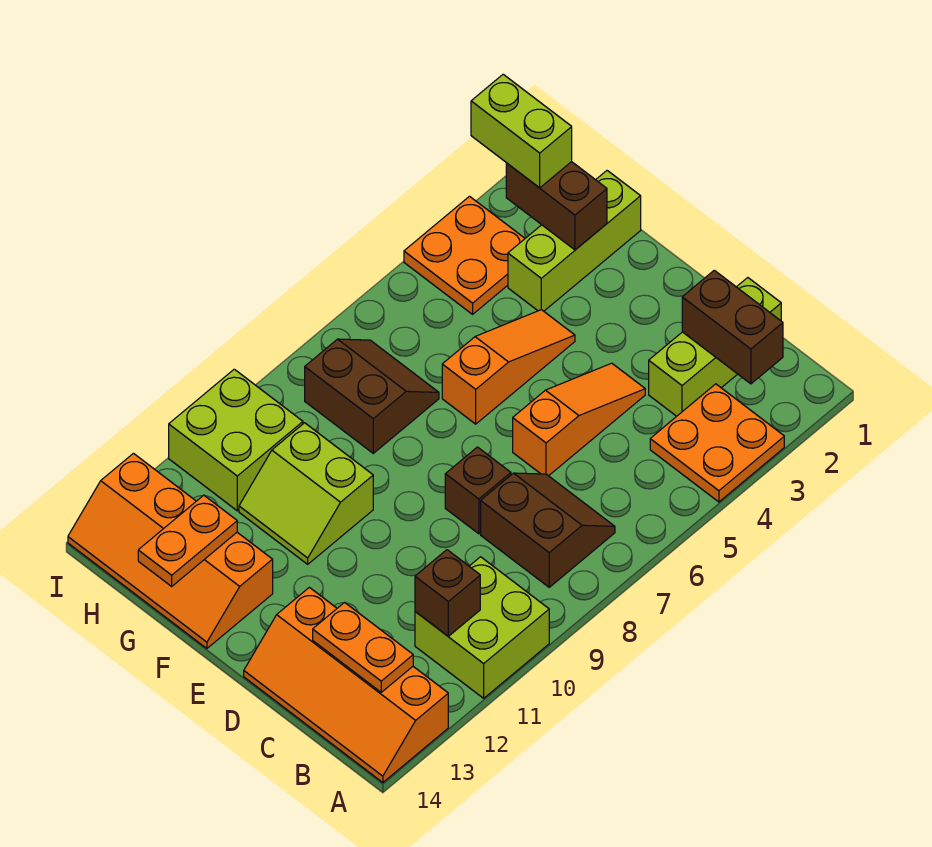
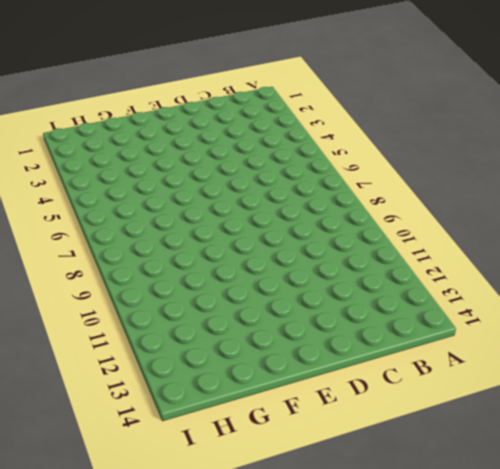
none -> orange plate A3:B4 level 1
none -> lime brick A10:B11 level 1
none -> orange slope A13:D14 level 1 top 13

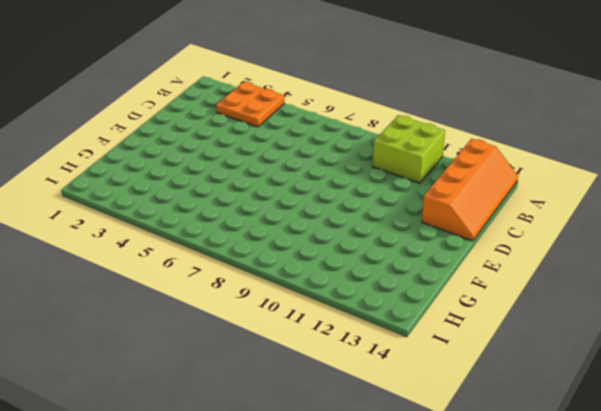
none -> brown slope B7:C8 level 1 top 8
none -> lime brick C1:C3 level 1
none -> orange slope D4:D6 level 1 top 6

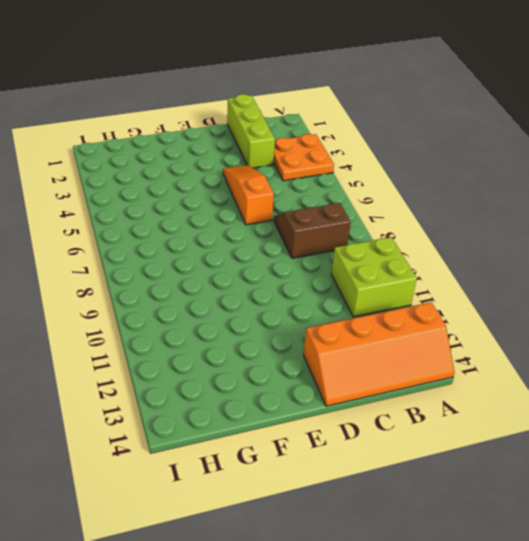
none -> brown brick D8 level 1
none -> orange slope F4:F6 level 1 top 6
none -> lime slope F10:G11 level 1 top 10

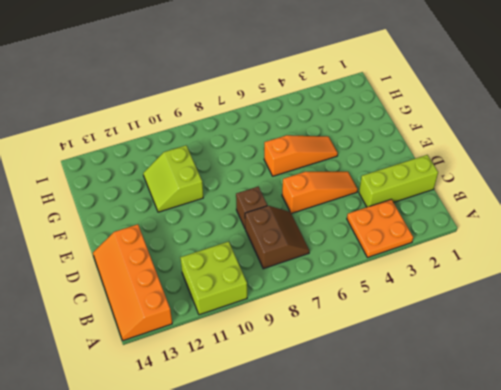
none -> orange slope F13:I14 level 1 top 13
none -> lime brick G1:G3 level 1
none -> brown slope G7:H8 level 1 top 8

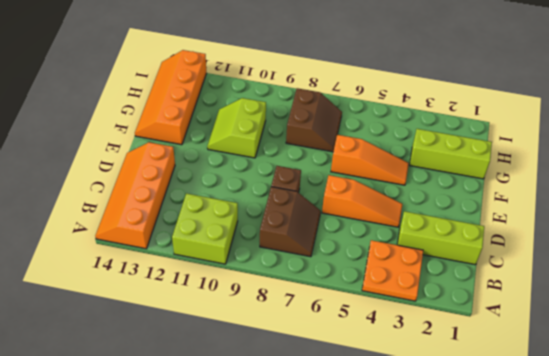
none -> orange plate H3:I4 level 1
none -> lime brick H10:I11 level 1
none -> brown brick B2:C2 level 2

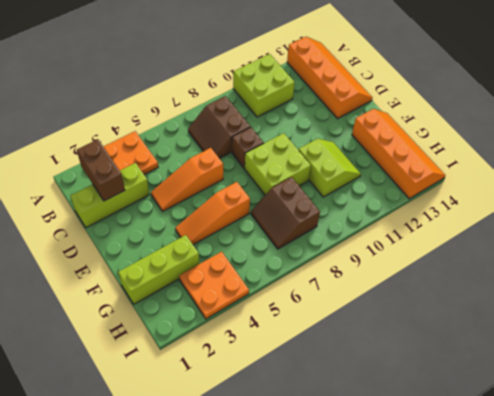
lime brick E8:F9 level 1 -> lime brick H10:I11 level 1
none -> brown brick B11 level 2
none -> orange plate B13:C13 level 2
none -> brown brick G2:H2 level 2

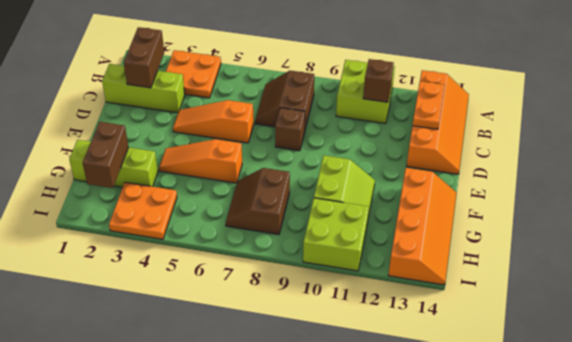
none -> orange plate G13:G14 level 2
none -> lime brick H2:I2 level 3

